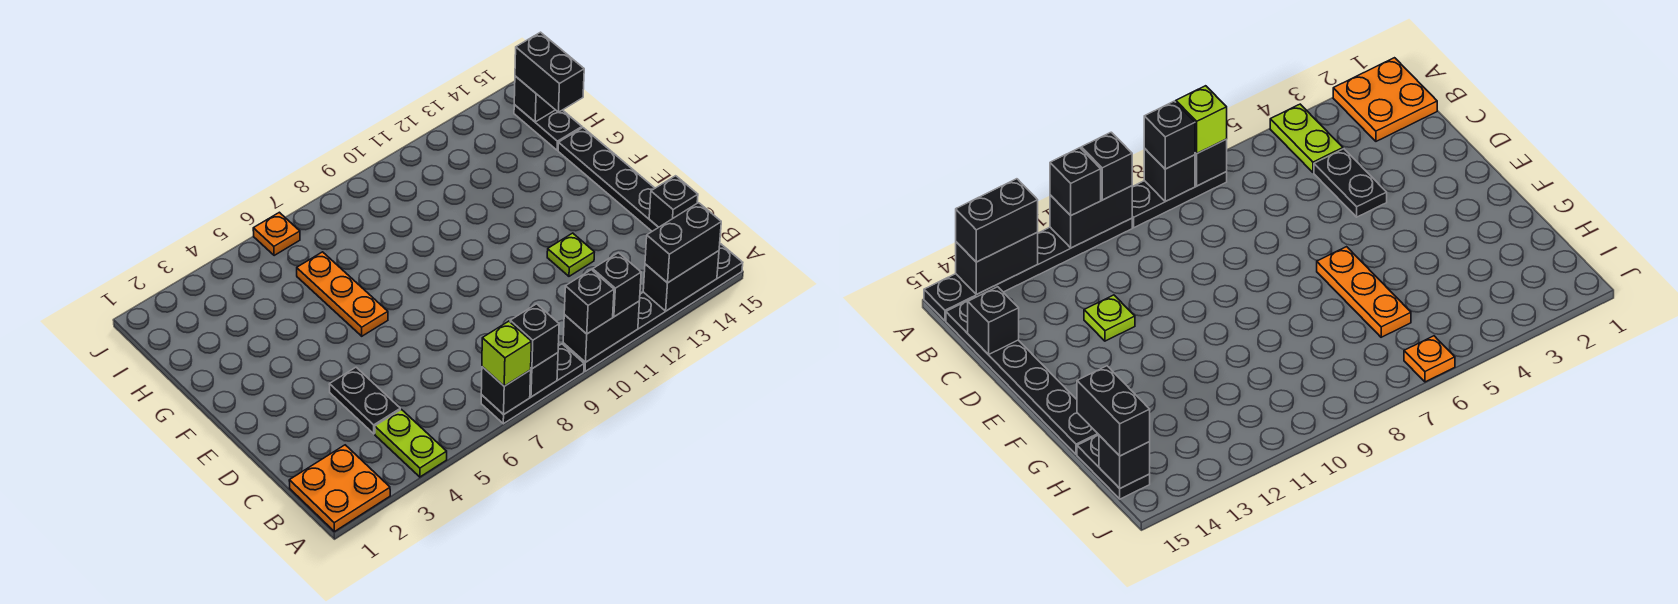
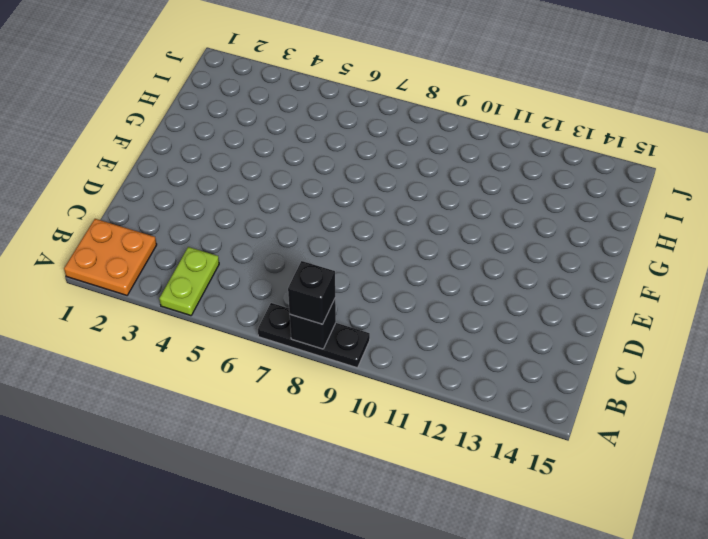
none -> black plate A10:A15 level 1
none -> black plate B15:G15 level 1
none -> black plate C4:D4 level 1

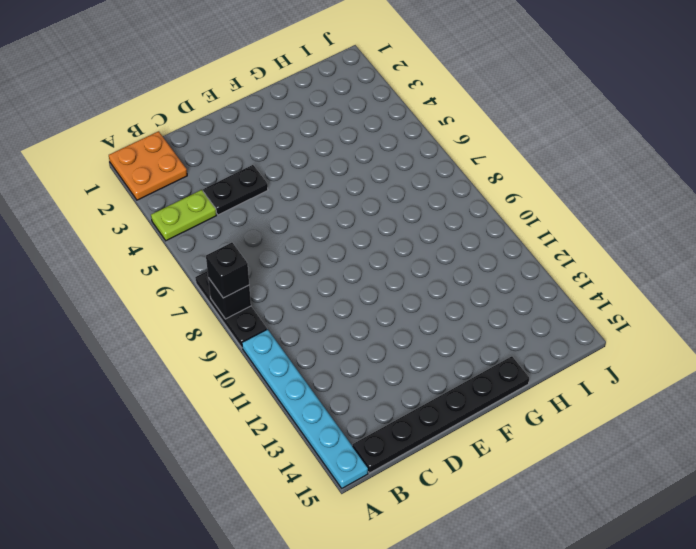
cyan plate A10:A15 level 1 -> black plate A10:A15 level 1
none -> lime plate D12 level 1
none -> orange plate F6:H6 level 1
none -> black plate H15:I15 level 1

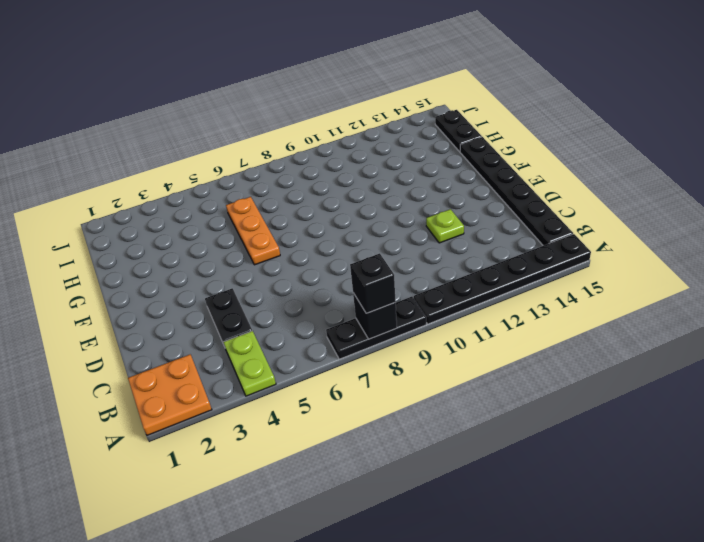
none -> orange plate J6 level 1
none -> black brick A7 level 2
none -> black brick A10:A11 level 2

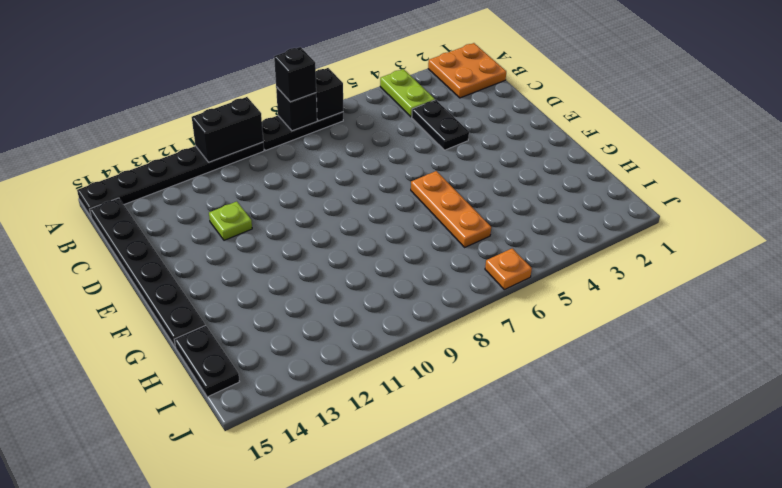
none -> black brick A13:A14 level 2
none -> black brick C15 level 2
none -> black brick I15 level 2

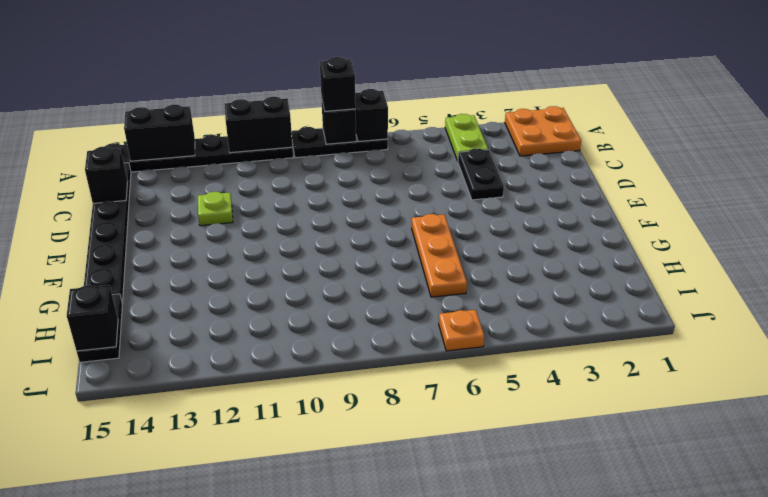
none -> lime brick A7 level 3
none -> black brick A10 level 3
none -> black brick A11 level 3

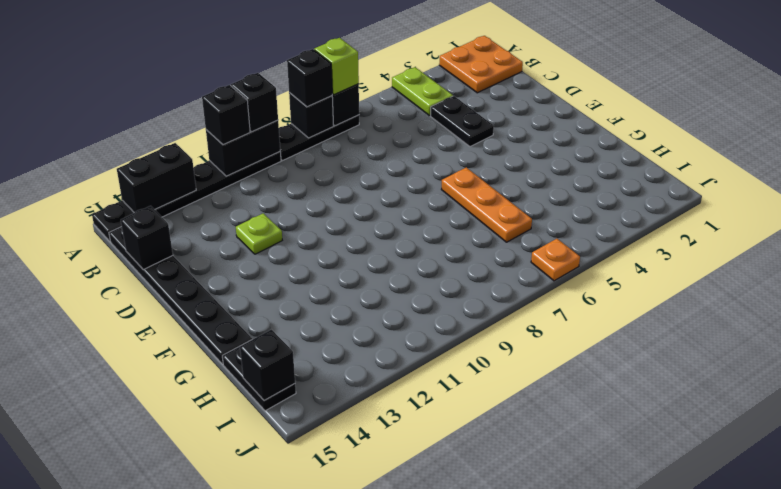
none -> black brick A13:A14 level 3
none -> black brick H15:I15 level 3

